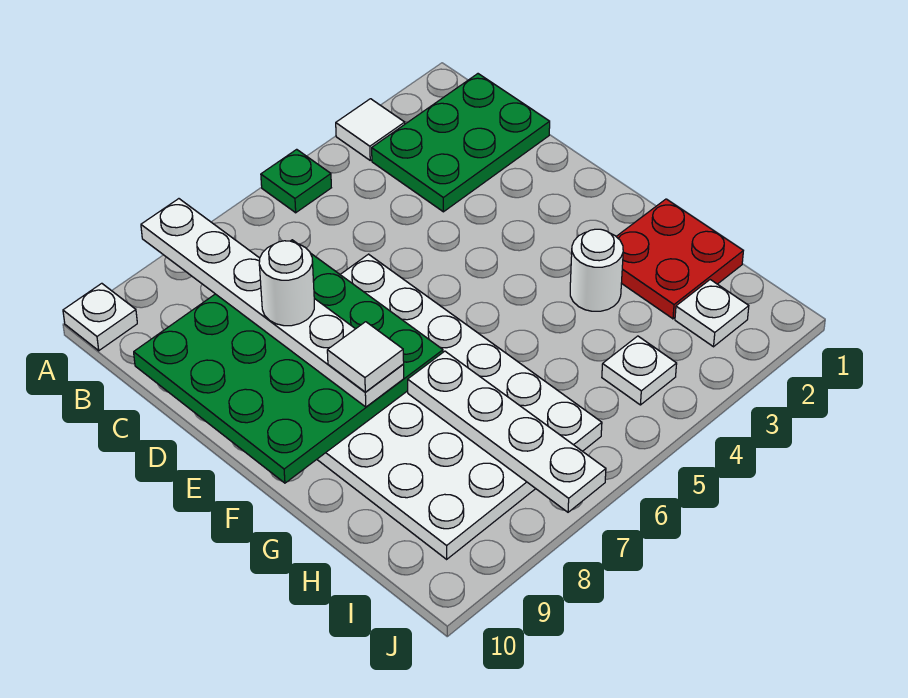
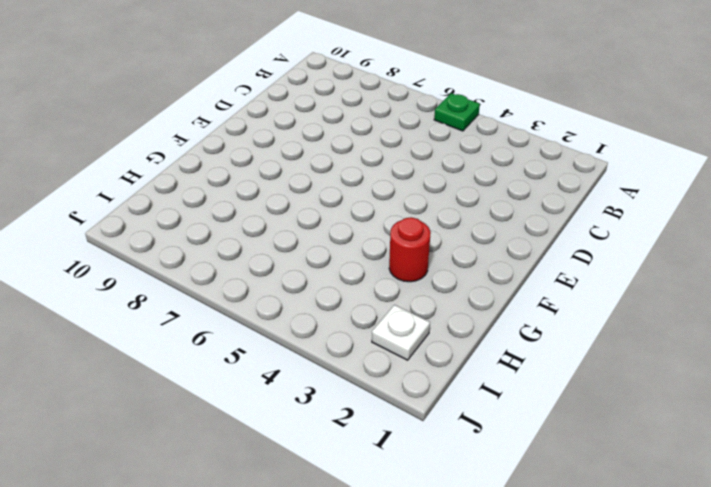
red round brick G3 level 1 -> white round brick G3 level 1
none -> white tile A3 level 1
none -> white plate A10 level 1
none -> green plate B1:C3 level 1

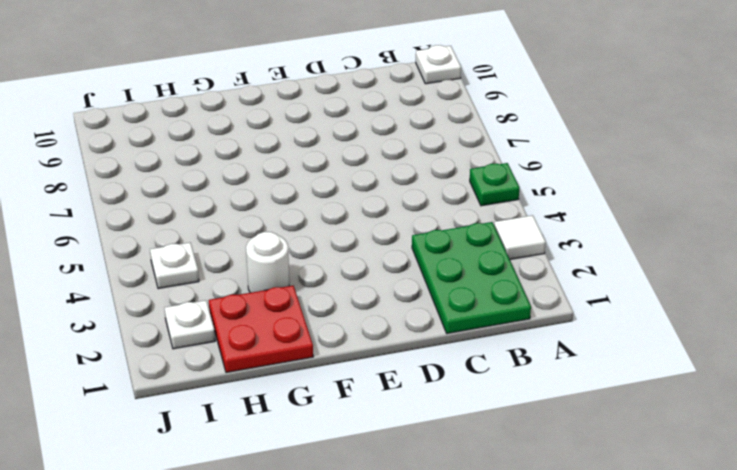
none -> white plate D6:I9 level 1
none -> green plate C7:F10 level 2
none -> white plate G7:J7 level 2

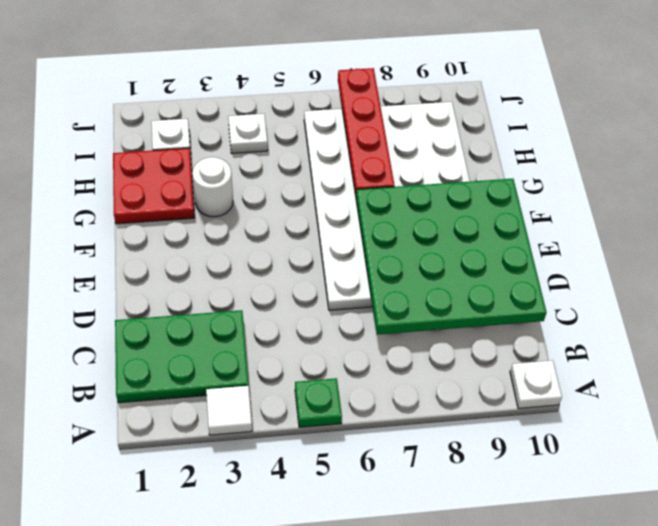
red plate G7:J7 level 2 -> white plate G7:J7 level 2
none -> white plate A8:F8 level 3
none -> white round brick D8 level 4
none -> white tile F8 level 4

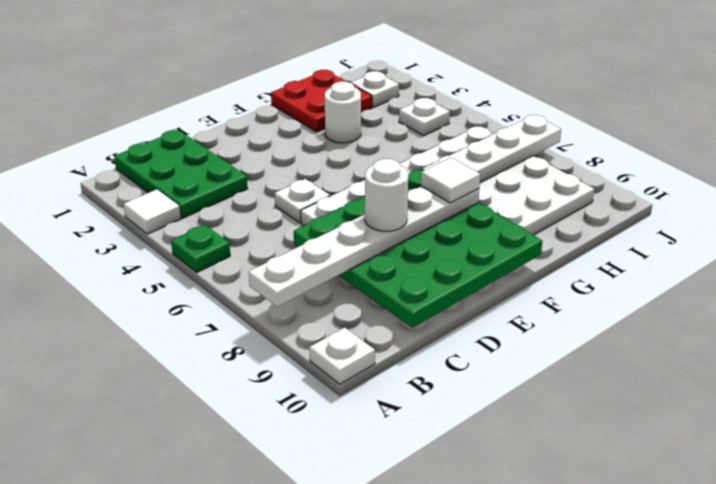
white plate D5 level 1 -> none

